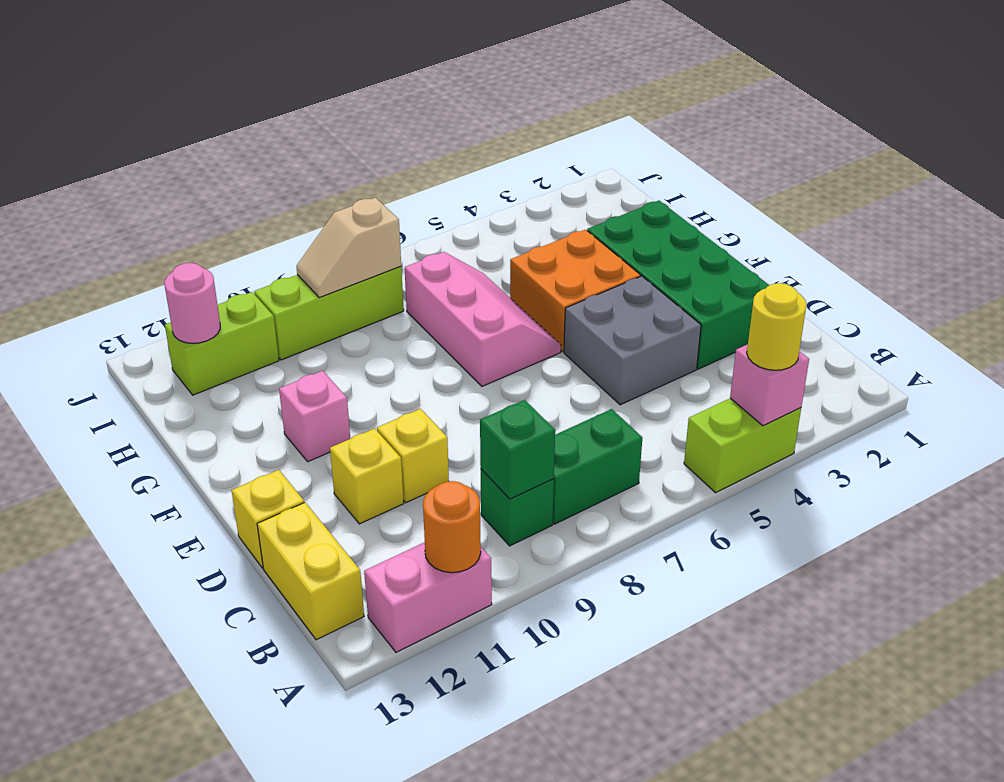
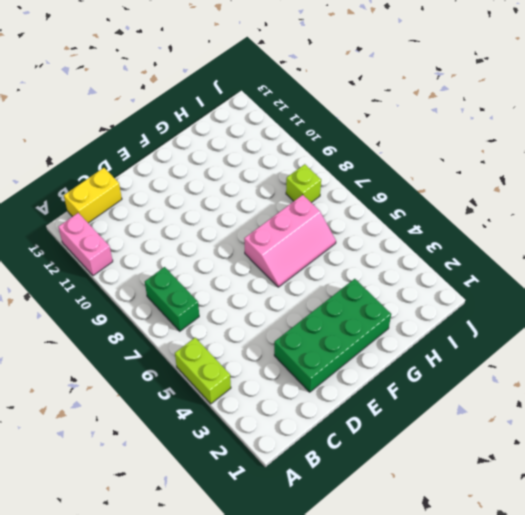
lime brick I8 level 1 -> lime brick I8:I10 level 1
none -> green brick B9 level 1
none -> grey brick D4:E5 level 1
none -> yellow brick D10 level 1

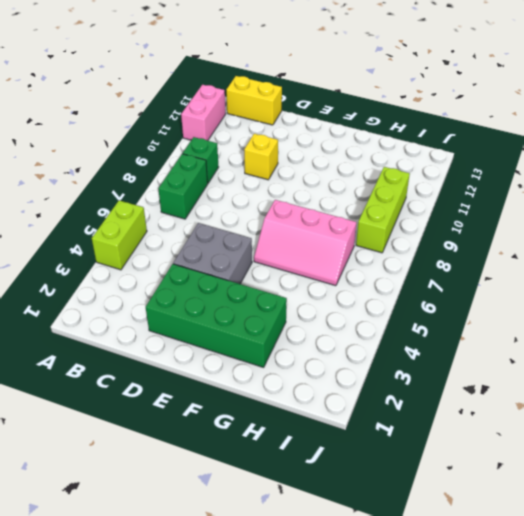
none -> yellow brick D11 level 1
none -> yellow brick D13 level 1
none -> orange brick F4:G5 level 1

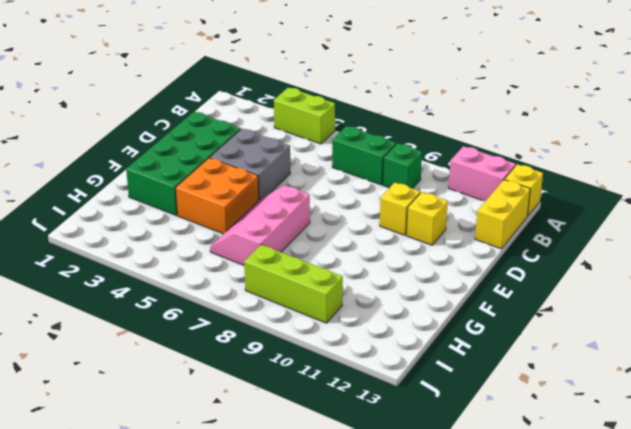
yellow brick A13 level 1 -> yellow brick D13 level 1
none -> pink brick F11 level 1
none -> lime brick I11:I12 level 1
none -> pink brick A4 level 2

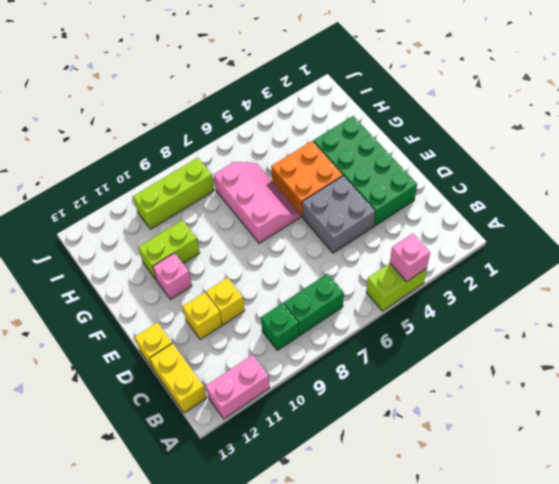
lime brick G10:G11 level 1 -> lime brick I11:I12 level 1
none -> orange round brick A11 level 2
none -> green brick B9 level 2
none -> tan slope I8:I9 level 2 top 8

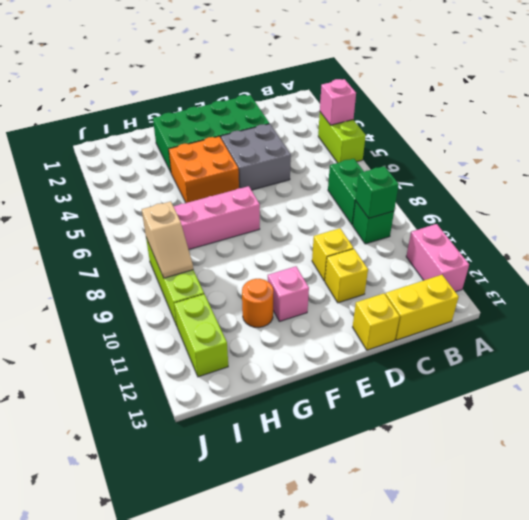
orange round brick G11 level 1 -> orange round brick A11 level 2
none -> pink round brick I12 level 2
none -> yellow round brick A4 level 3

